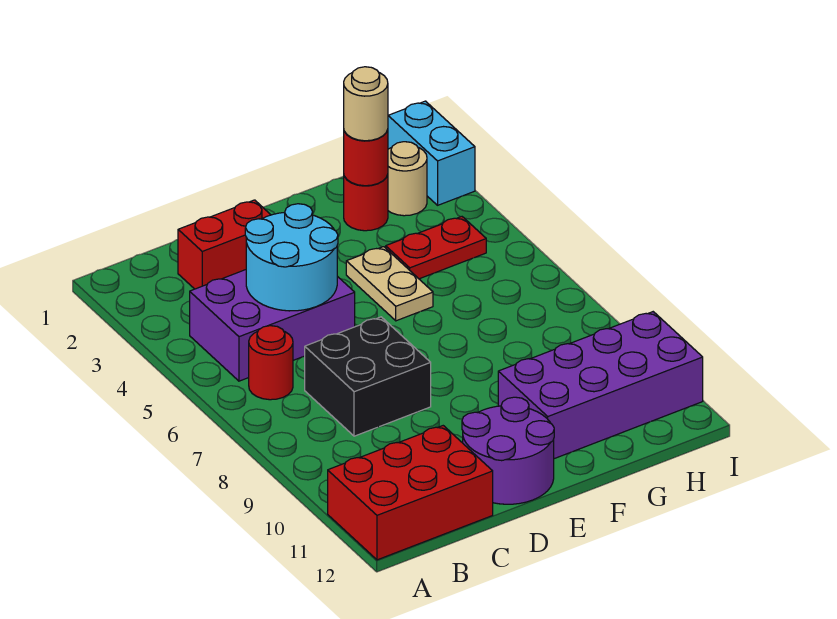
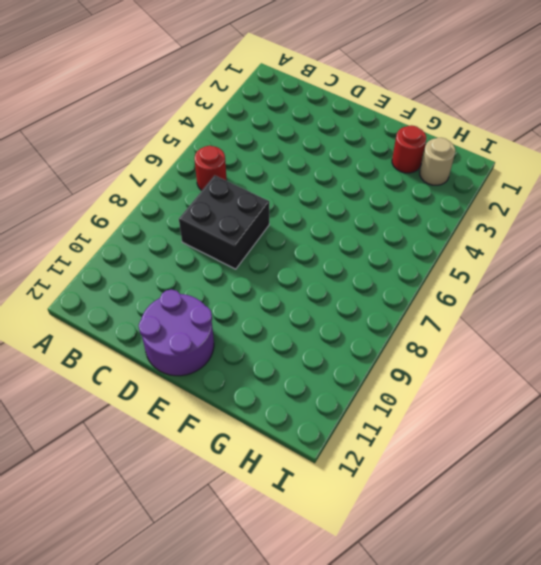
none -> red brick A11:C12 level 1
none -> purple brick B4:D5 level 1
none -> red brick C2:D2 level 1

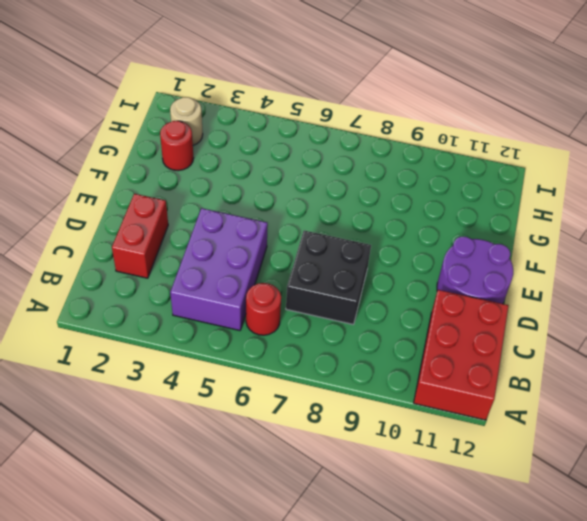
none -> tan plate F4:F5 level 1
none -> purple brick F10:I11 level 1
none -> red plate G4:H4 level 1

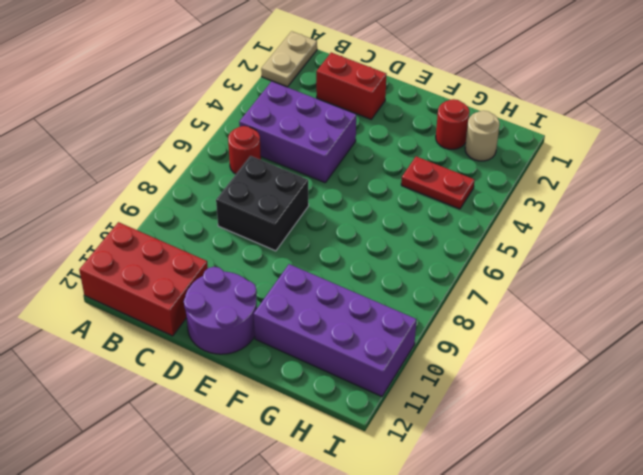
tan plate A1:A2 level 1 -> tan plate F4:F5 level 1
none -> cyan brick I1:I2 level 1
none -> cyan round brick C4:D5 level 2
none -> red round brick G2 level 2

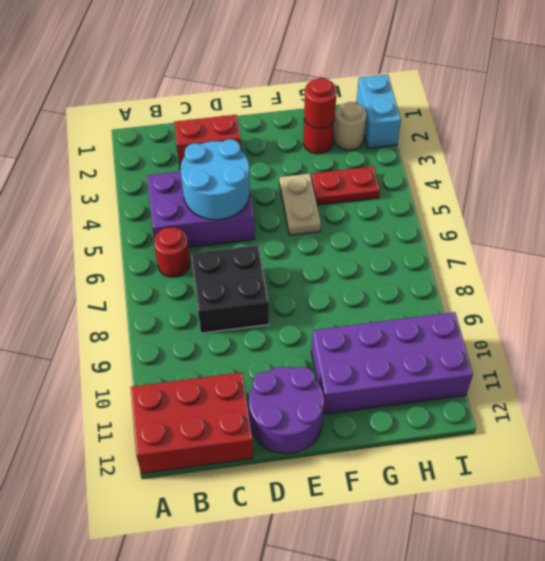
none -> tan round brick G2 level 3

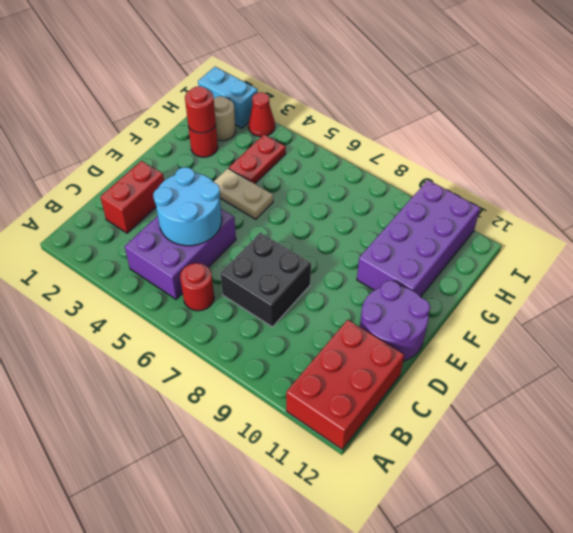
red cone I3 level 1 -> none
none -> tan round brick G2 level 3

